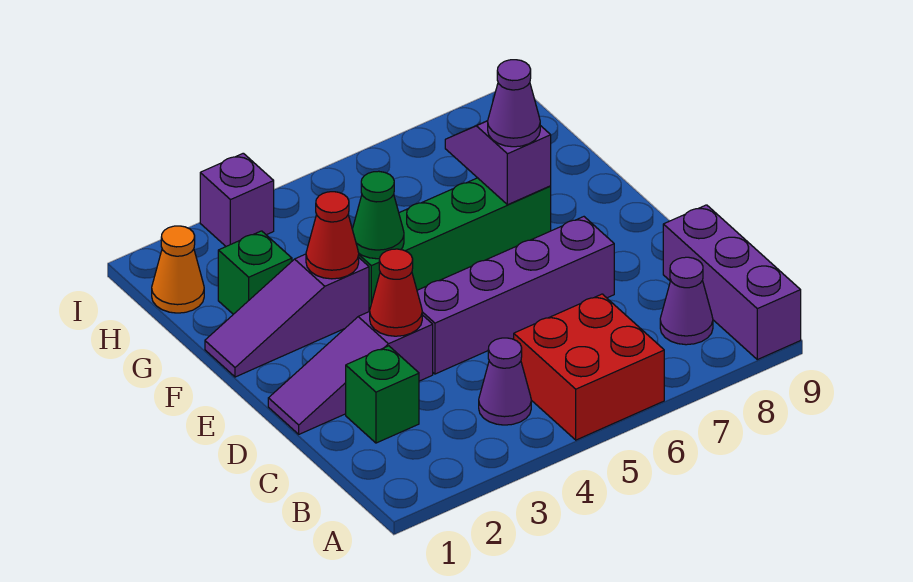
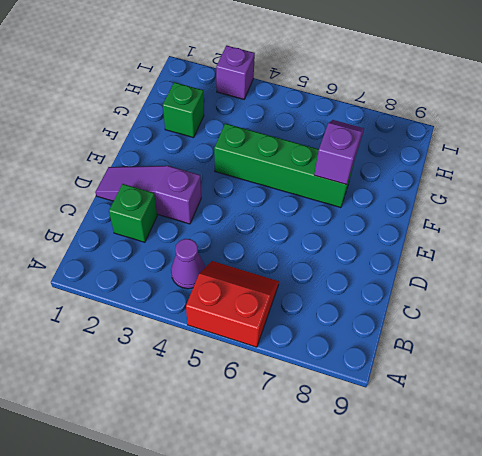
red slope A5:B6 level 1 top A -> red brick A5:B6 level 1
none -> purple brick A9:C9 level 1
none -> purple cone B8 level 1
none -> purple brick D4:D7 level 1

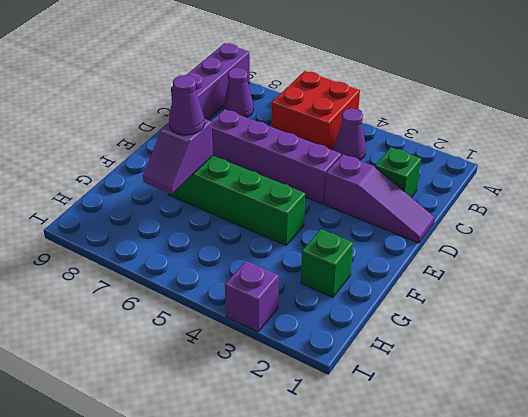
none -> purple slope F1:F3 level 1 top 3
none -> orange cone H1 level 1
none -> red cone D3 level 2

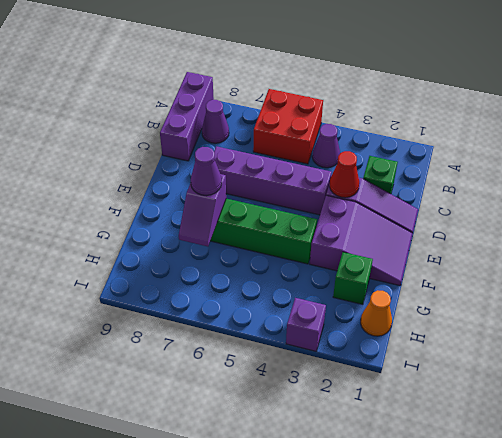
purple slope E1:F3 level 1 top 3 -> purple slope F1:F3 level 1 top 3
none -> red cone F3 level 2
none -> green cone F4 level 2

